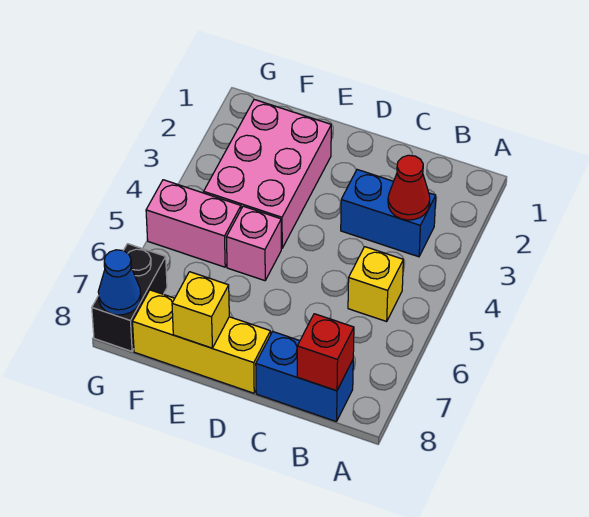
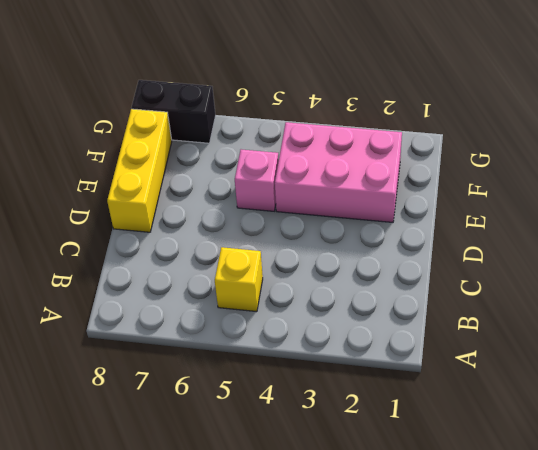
none -> blue brick B3:C3 level 1
none -> blue brick B8:C8 level 1
none -> pink brick F5:G5 level 1

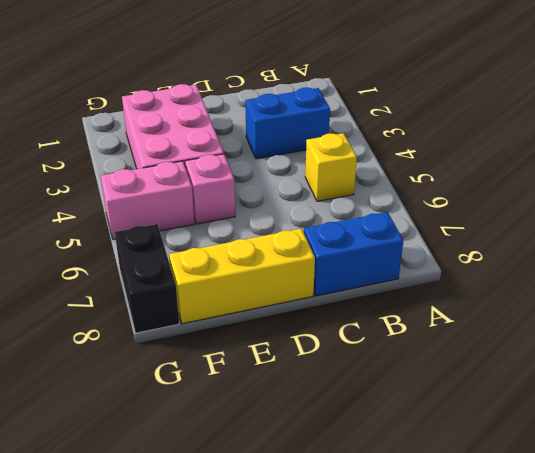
none -> red cone B3 level 2
none -> red brick B8 level 2
none -> yellow brick E8 level 2

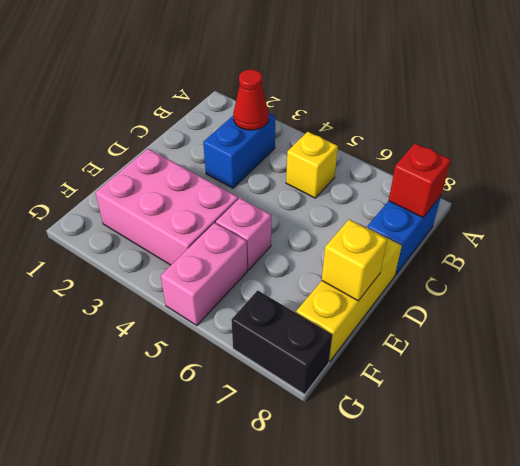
none -> blue cone G8 level 2

